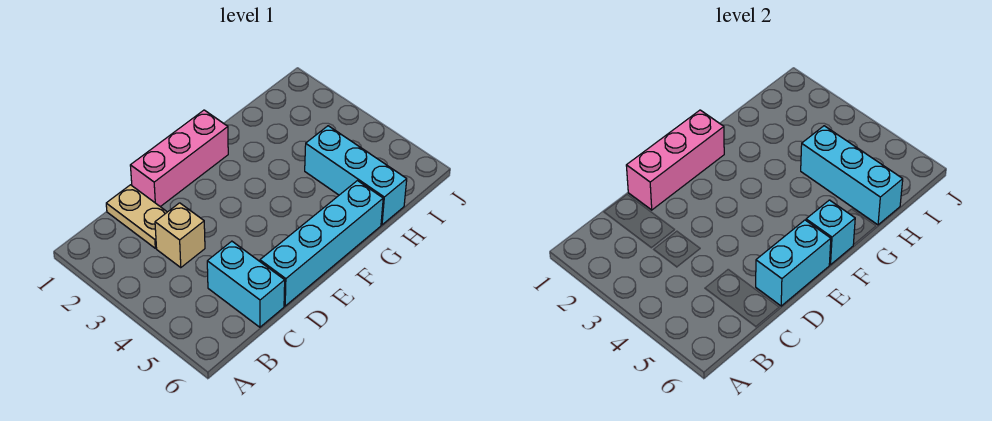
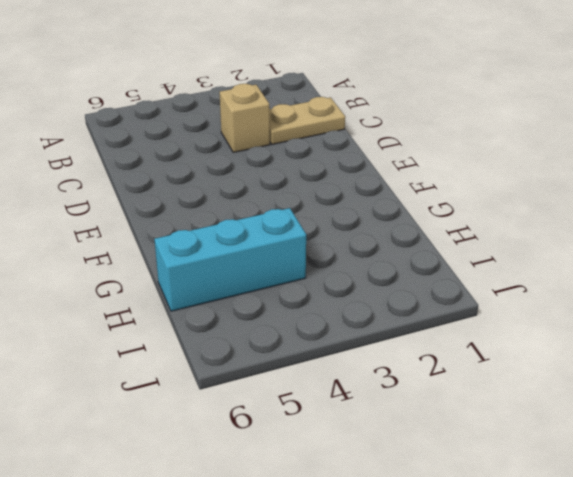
none -> cyan brick C5:C6 level 1
none -> pink brick D1:F1 level 1

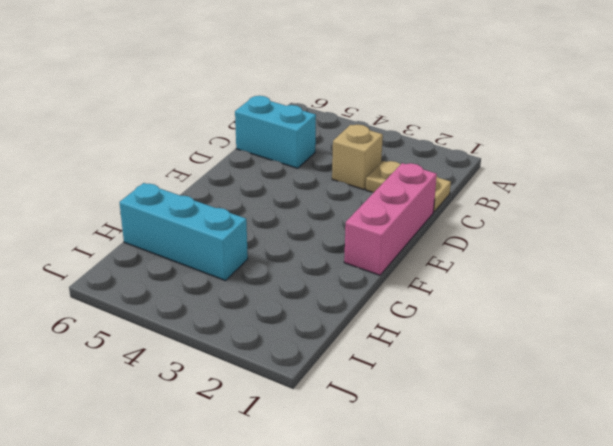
none -> cyan brick D6:G6 level 1
none -> pink brick D1:F1 level 2

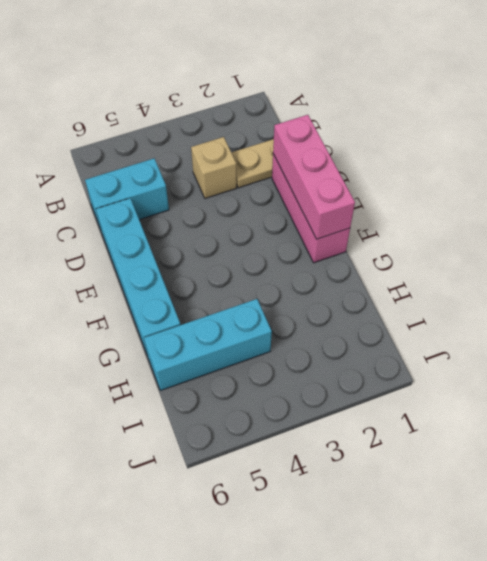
none -> cyan brick D6:E6 level 2
none -> cyan brick F6 level 2

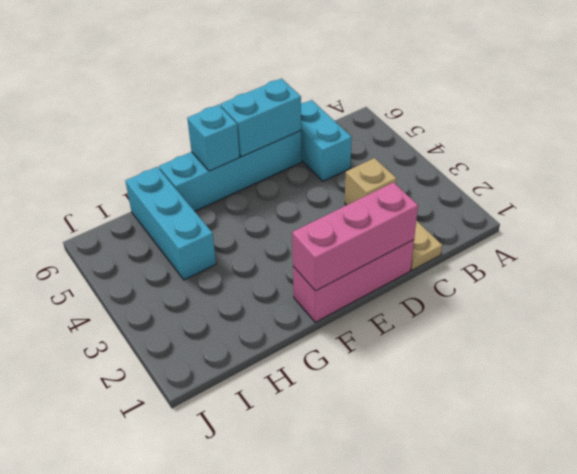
none -> cyan brick H4:H6 level 2

